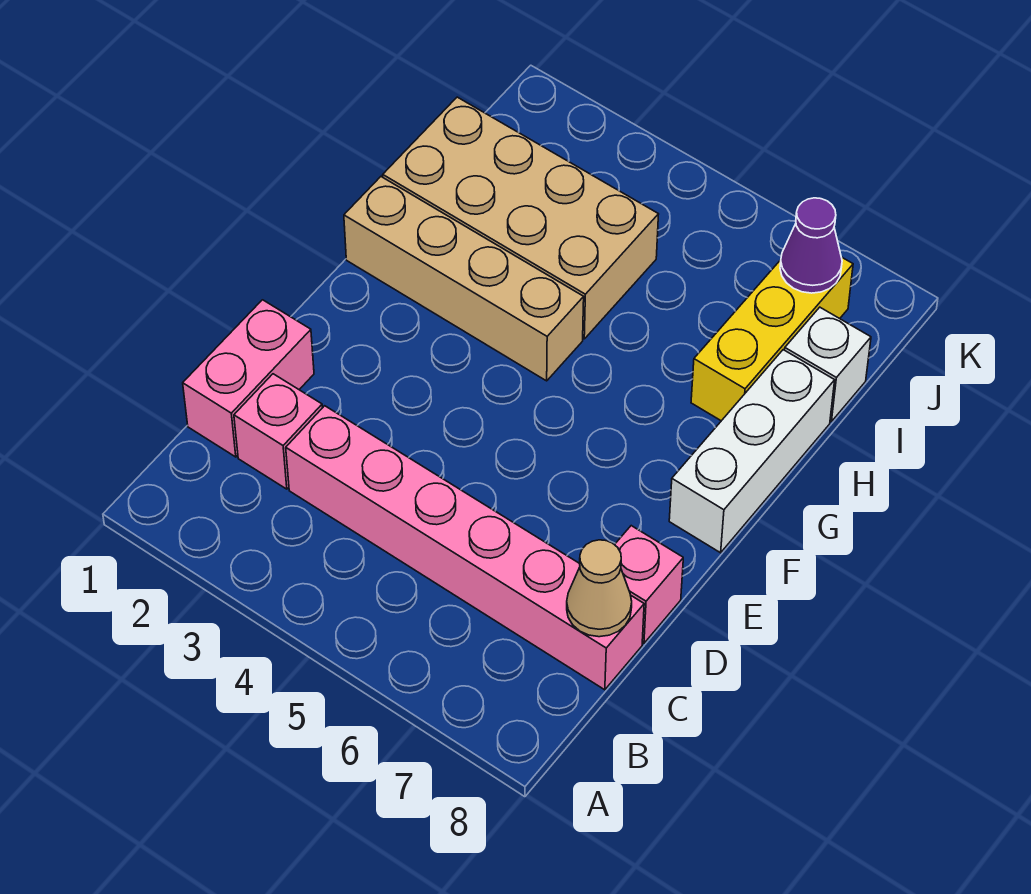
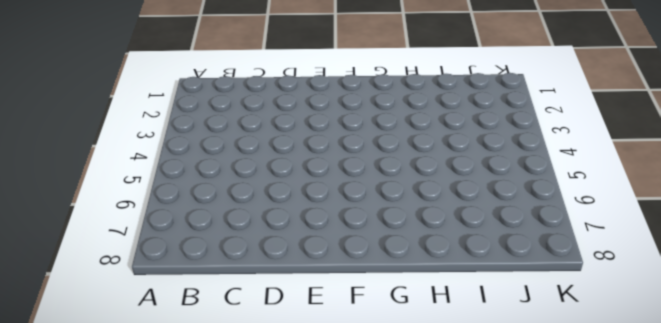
none -> pink brick C1:D1 level 1
none -> pink brick C2 level 1

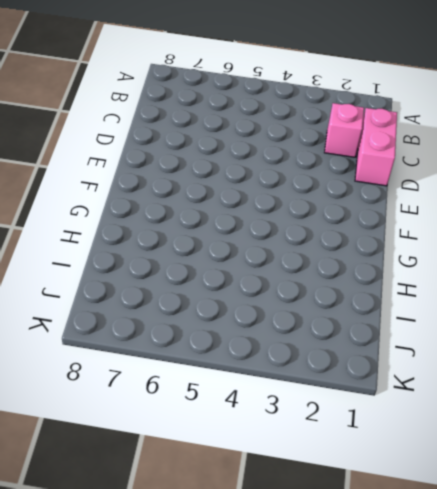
none -> pink brick C3:C8 level 1
none -> pink brick D8 level 1

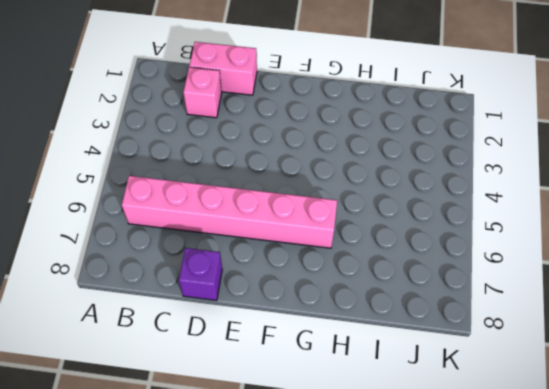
pink brick B6:G6 level 1 -> pink brick C3:C8 level 1
purple brick D8 level 1 -> pink brick D8 level 1
none -> white brick F8:H8 level 1
none -> tan brick G1:G4 level 1

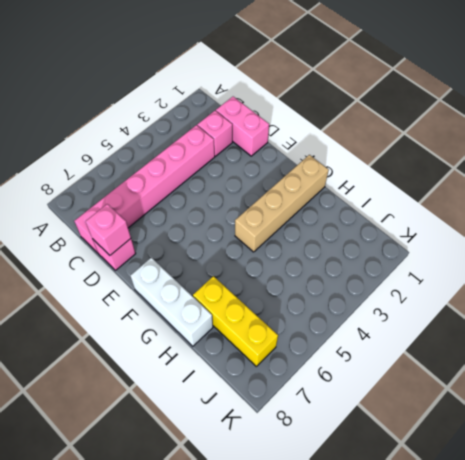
pink brick D8 level 2 -> none
none -> tan brick H1:I4 level 1
none -> white brick I8 level 1

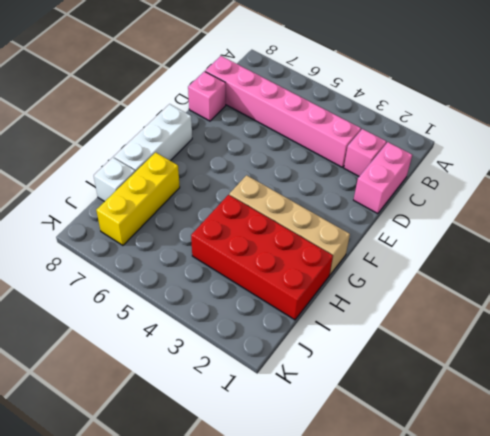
red brick H1:I4 level 1 -> tan brick H1:I4 level 1
none -> tan cone C8 level 2
none -> purple cone J7 level 2

